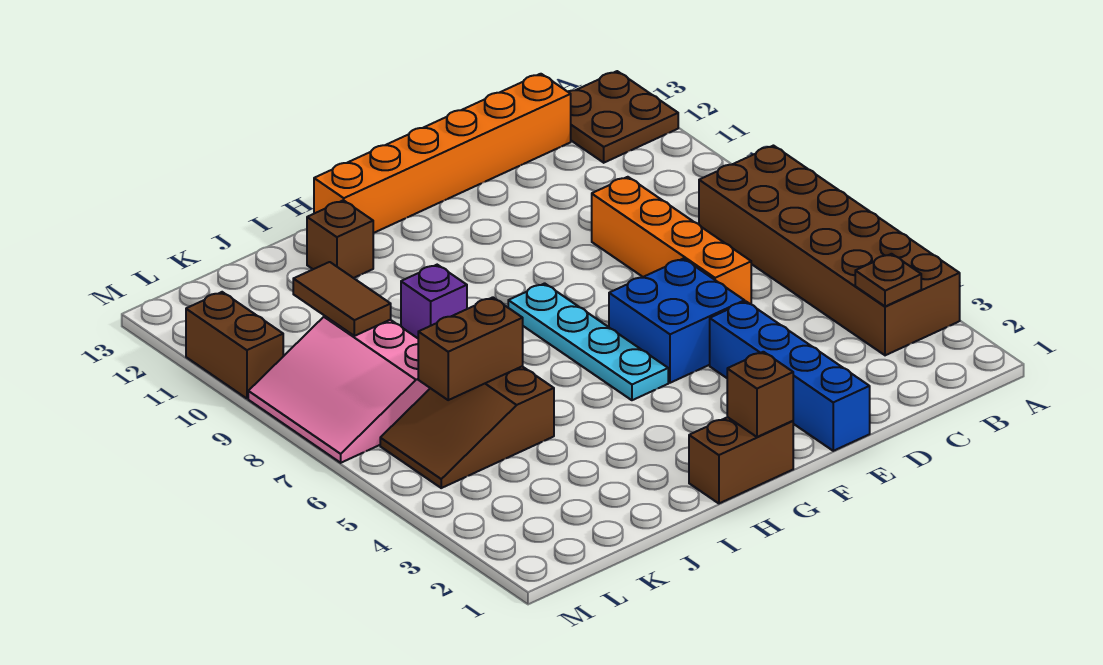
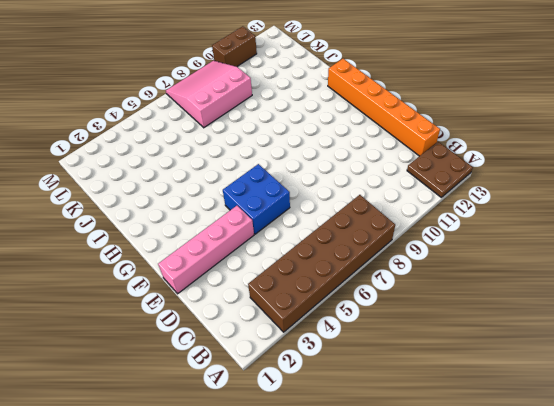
pink brick E1:E4 level 1 -> blue brick E1:E4 level 1
none -> orange brick D6:D9 level 1
none -> brown brick G1:H1 level 1
none -> cyan plate G5:G8 level 1

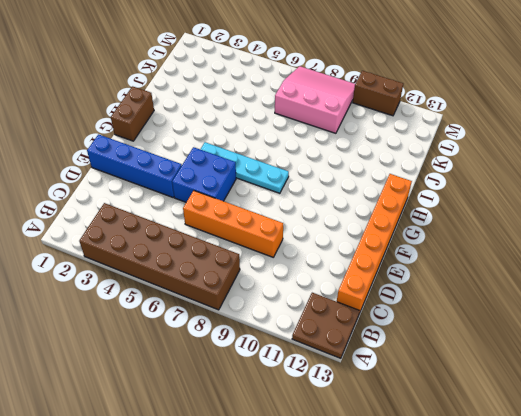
none -> purple brick I9 level 1
none -> brown brick I12 level 1
none -> brown slope J5:L6 level 1 top J

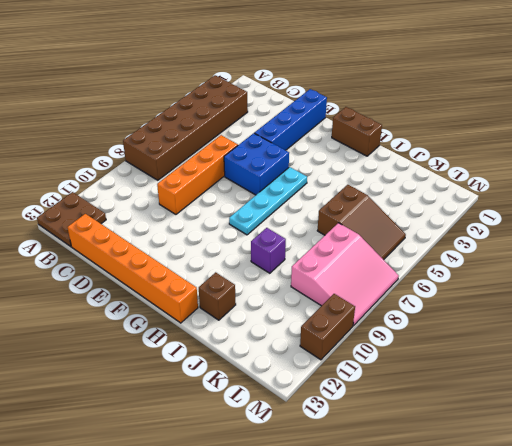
none -> brown plate B3 level 2
none -> brown brick G1 level 2
none -> brown brick J6:K6 level 2

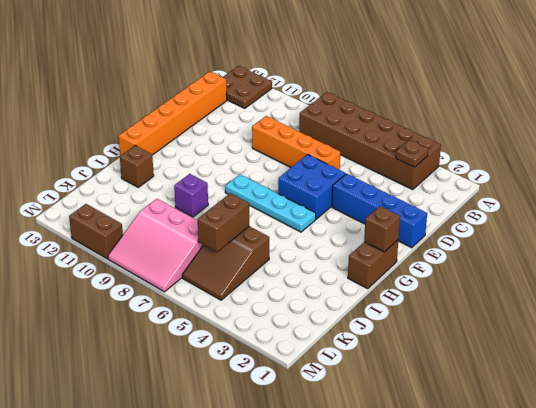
none -> brown tile K9:K10 level 2

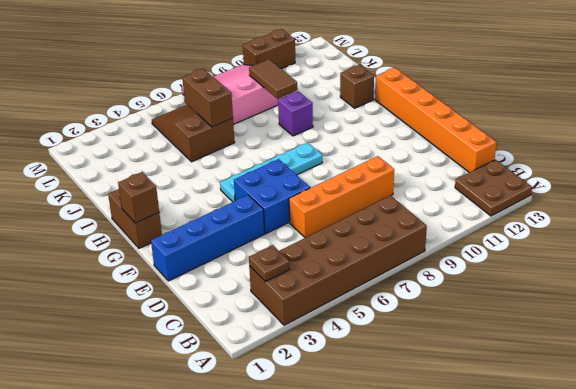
brown tile J9:K9 level 2 -> brown tile K9:K10 level 2

